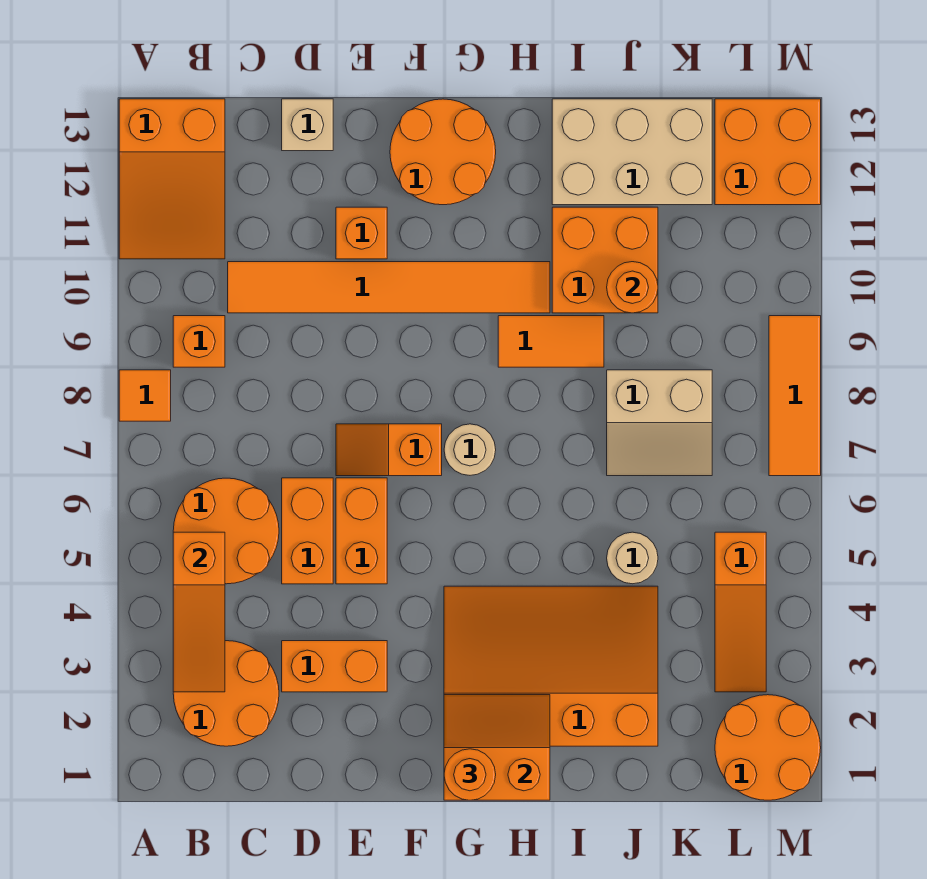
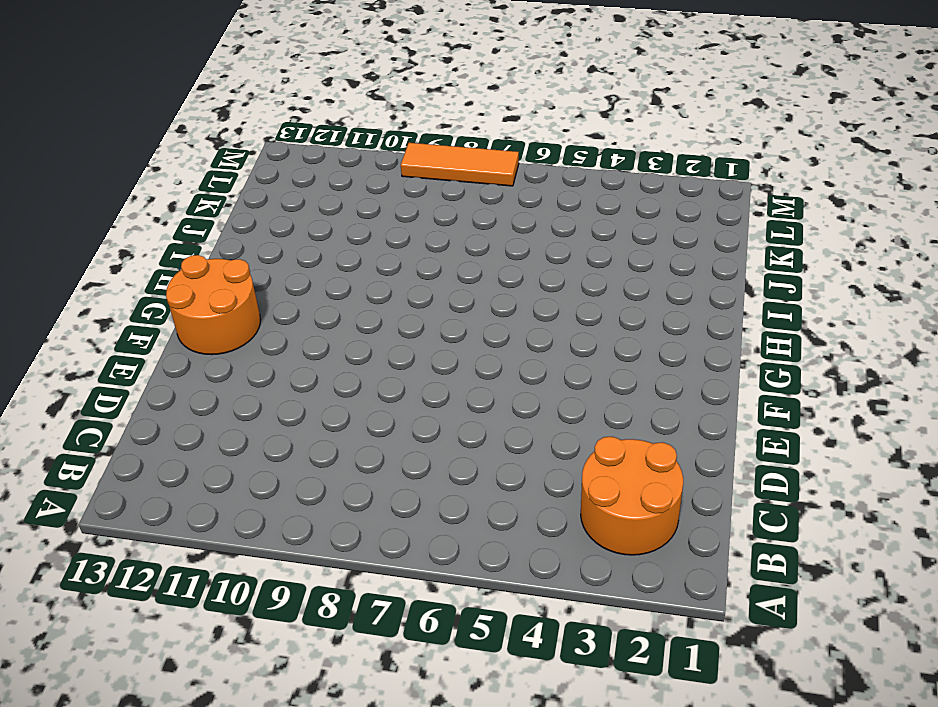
none -> orange tile A8 level 1
none -> orange slope A11:B13 level 1 top 13
none -> orange round brick B5:C6 level 1

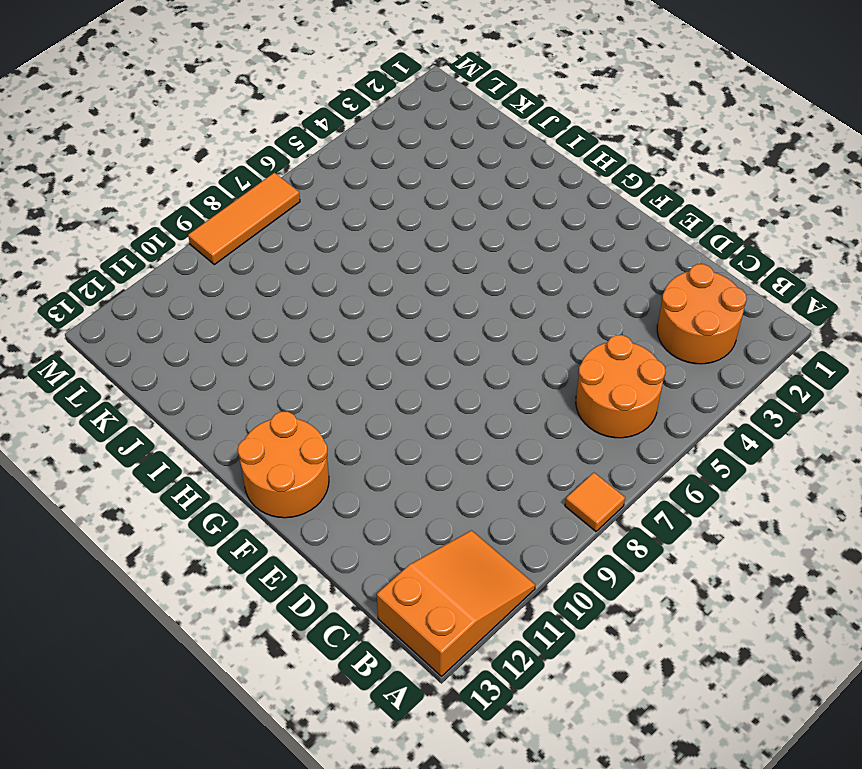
none -> orange brick B9 level 1
none -> orange tile C10:H10 level 1
none -> orange brick D3:E3 level 1

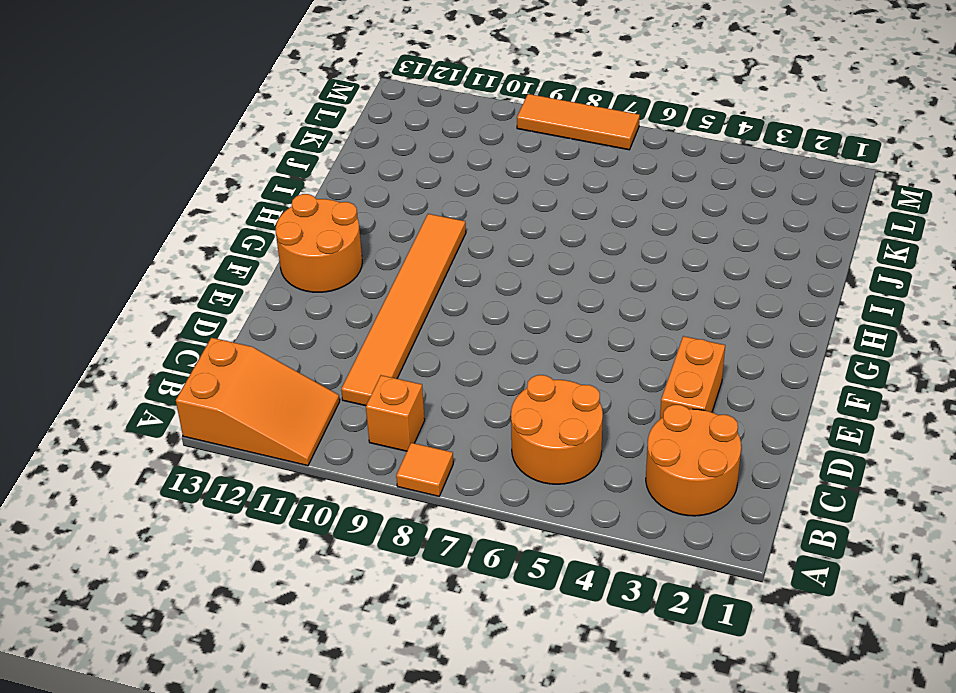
none -> orange brick D5:D6 level 1
none -> tan brick D13 level 1
none -> orange brick E5:E6 level 1

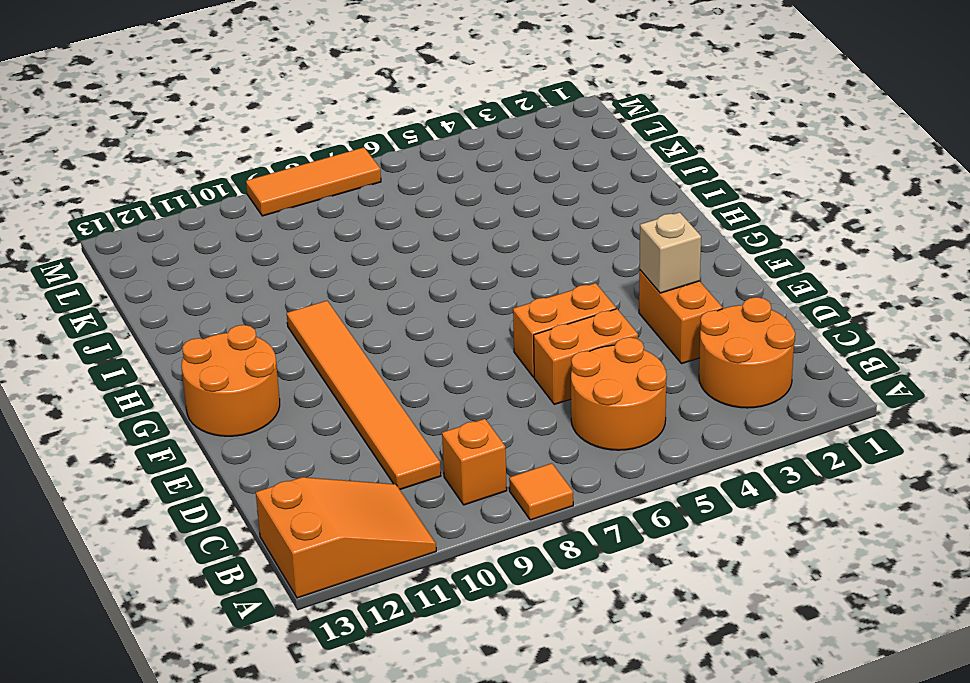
tan brick E3 level 2 -> tan brick D13 level 1
none -> orange slope E7:F7 level 1 top F
none -> orange brick E11 level 1
none -> orange slope G2:J4 level 1 top 2

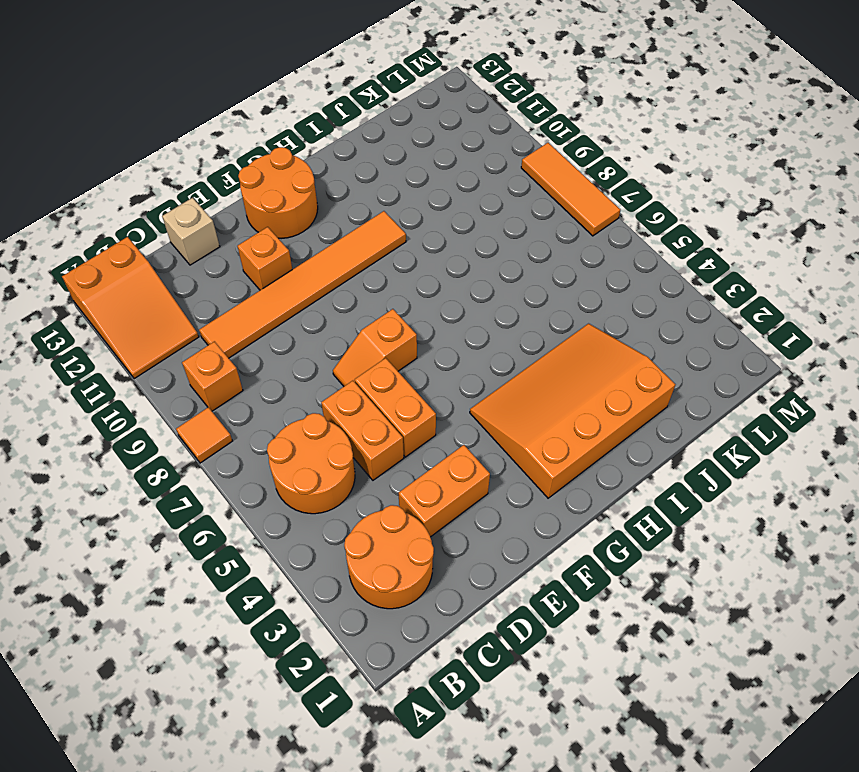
none -> tan round brick G7 level 1
none -> orange tile H9:I9 level 1
none -> orange brick I10:J11 level 1

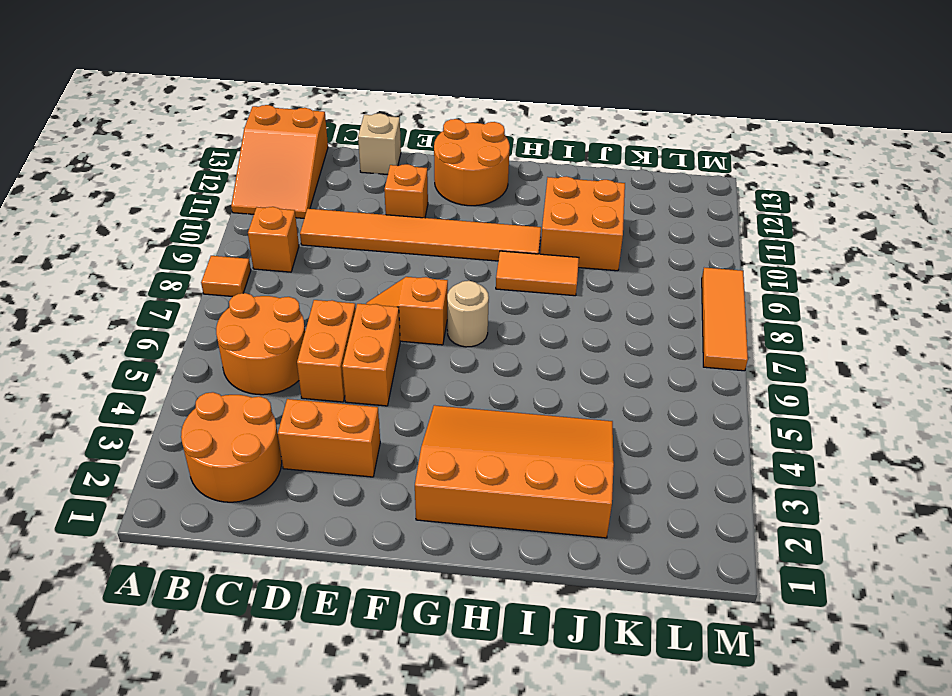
none -> tan brick I12:K13 level 1
none -> tan round brick J5 level 1
none -> tan slope J7:K8 level 1 top 8

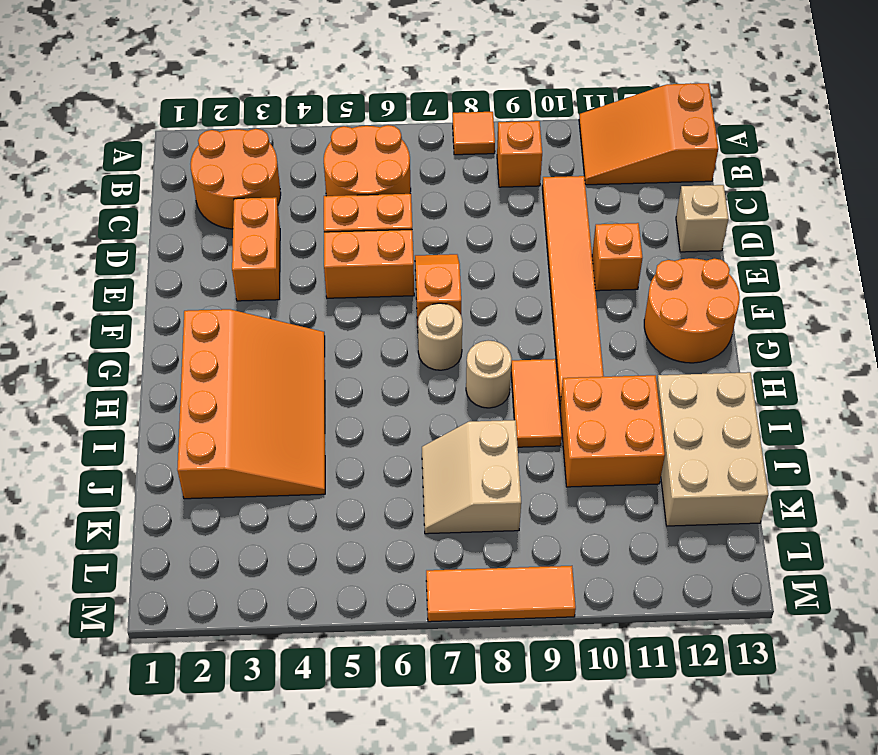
tan round brick H8 level 1 -> tan round brick J5 level 1
none -> orange round brick L1:M2 level 1
none -> orange slope L3:L5 level 1 top 5
none -> orange brick L12:M13 level 1

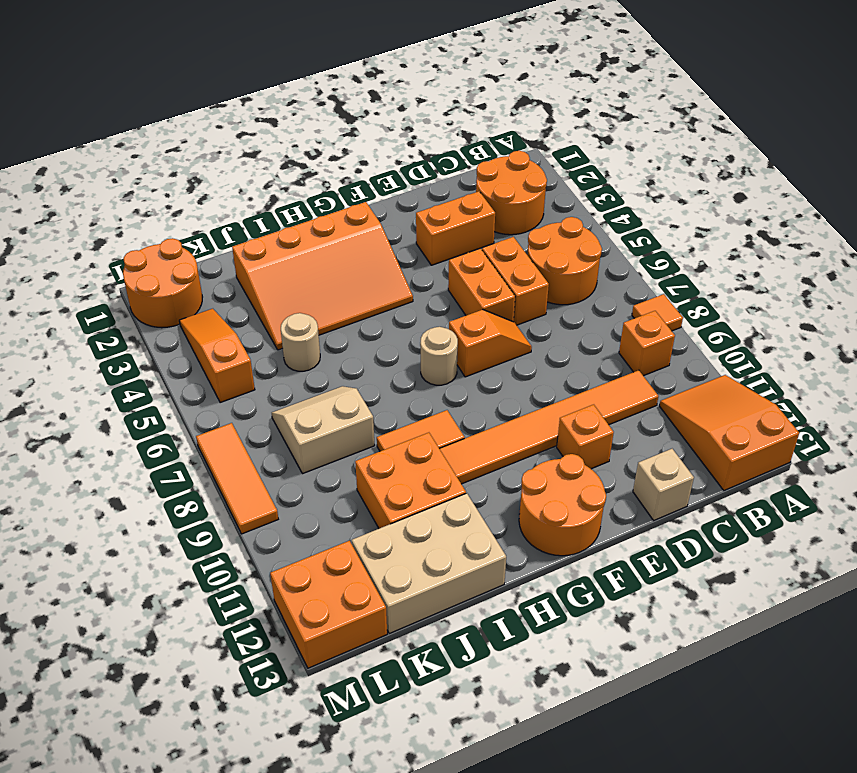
none -> orange slope B3:B5 level 2 top 5
none -> orange slope G1:H2 level 2 top 1
none -> orange round brick J10 level 2

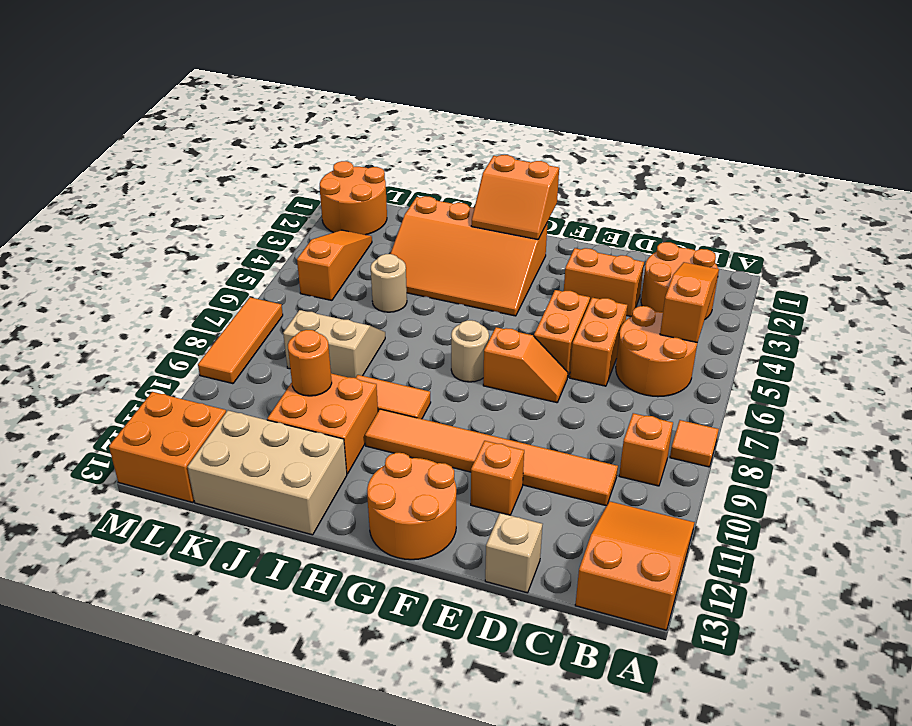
none -> orange round brick G1 level 3

